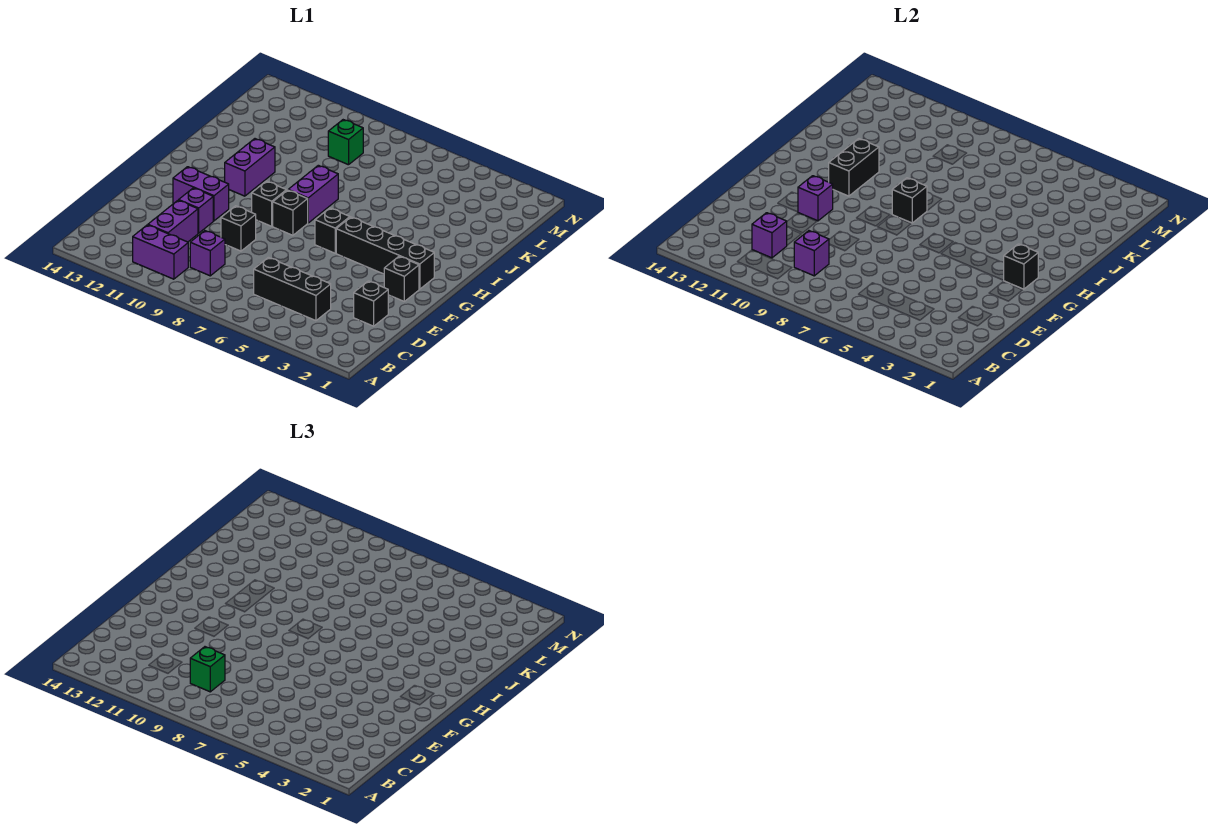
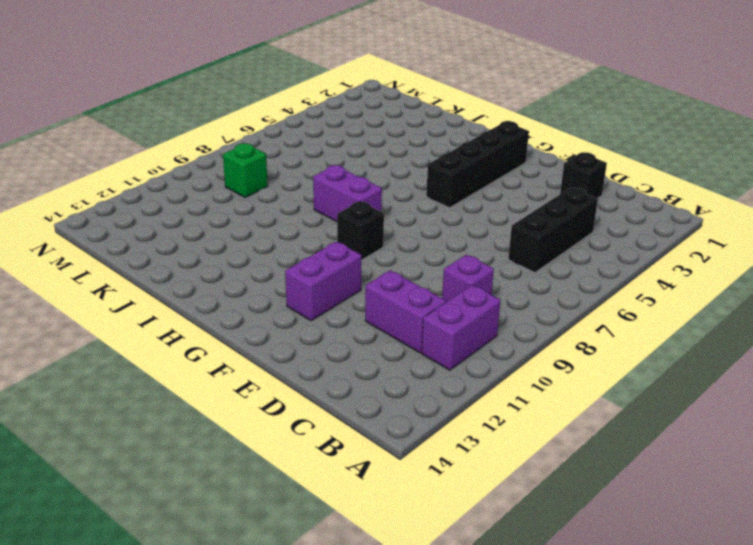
none -> black brick E9 level 1
none -> purple brick E11 level 1
none -> black brick F2 level 1

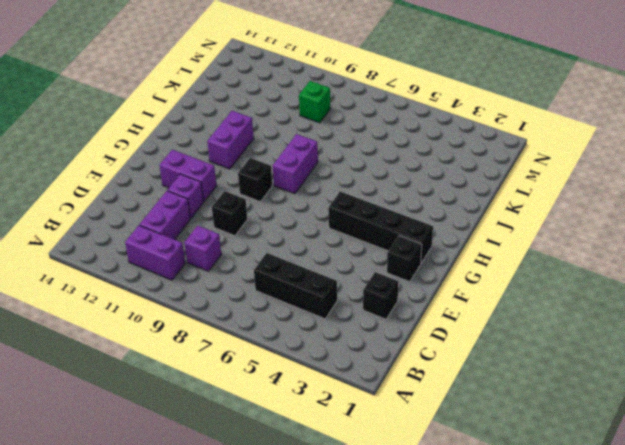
none -> black brick G6 level 1
none -> black brick G8 level 1
none -> purple brick C9 level 2

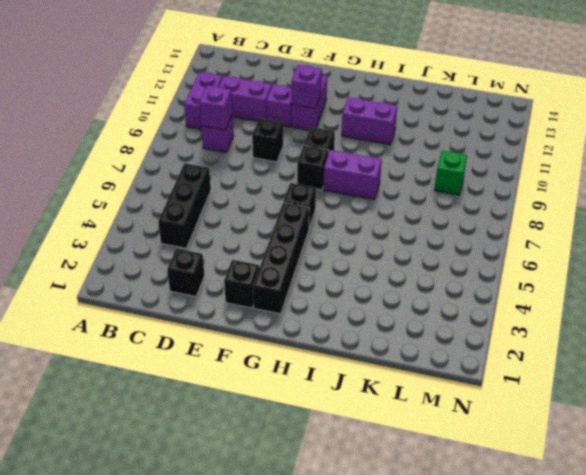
none -> purple brick C11 level 2
none -> black brick G2 level 2
none -> black brick H8 level 2

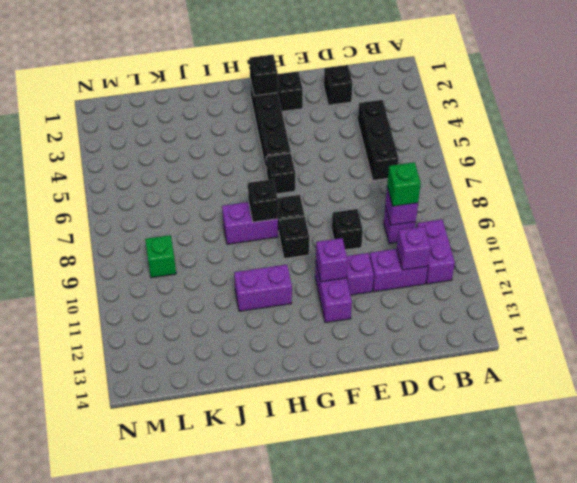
none -> black brick H11:I11 level 2

